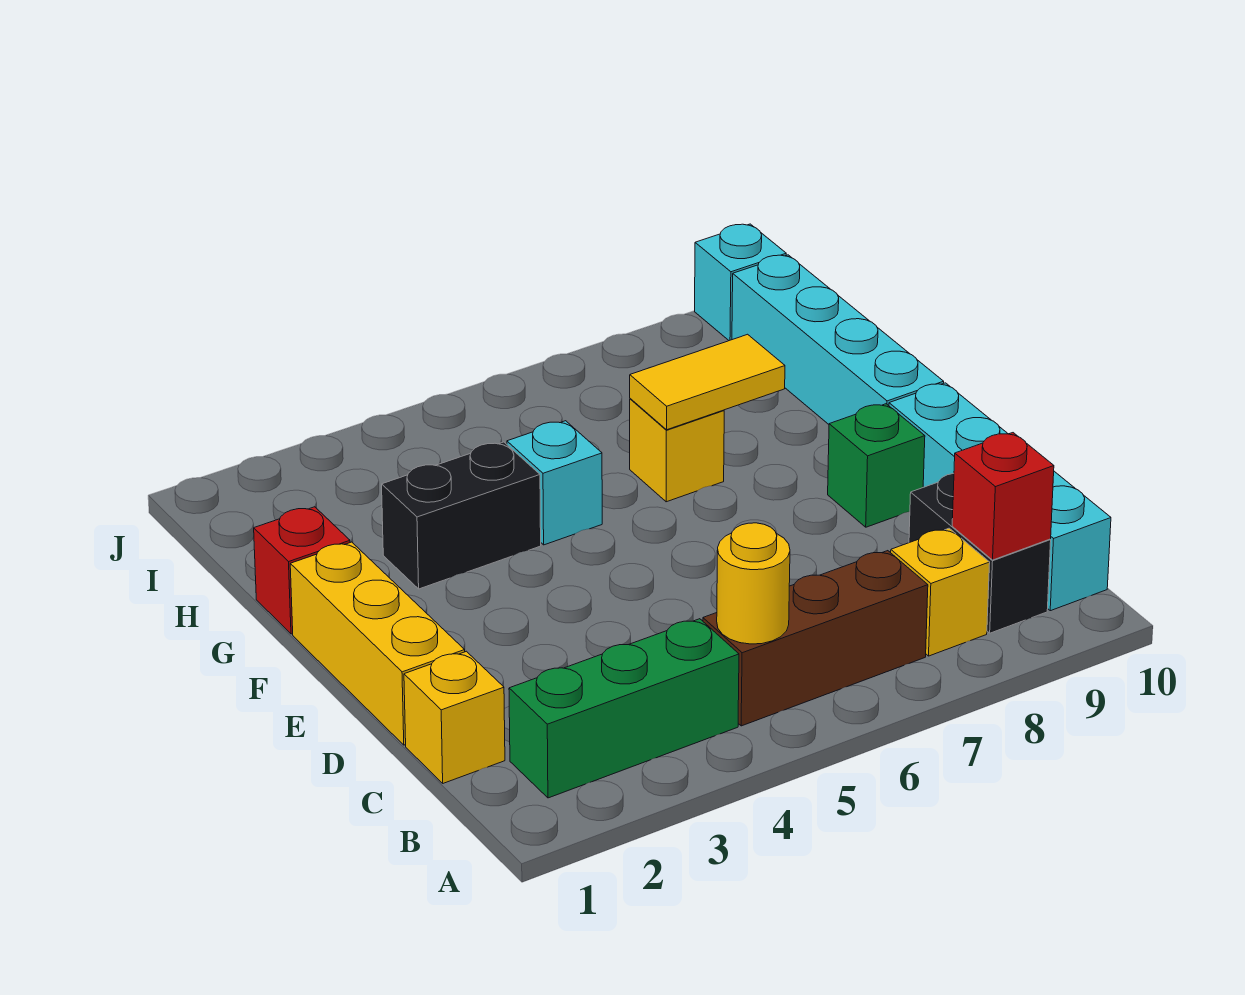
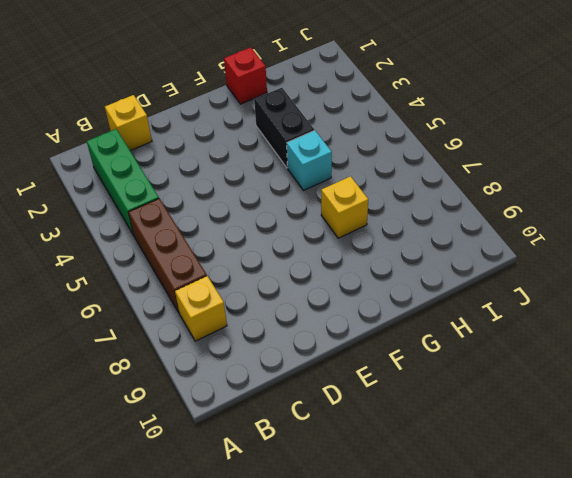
none -> black brick B9:C9 level 1
none -> cyan brick B10:E10 level 1
none -> yellow brick D1:F1 level 1

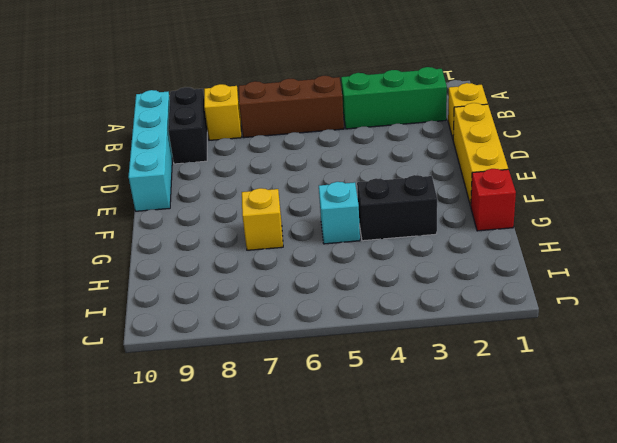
none -> green brick E9 level 1
none -> cyan brick F10:I10 level 1
none -> cyan brick J10 level 1

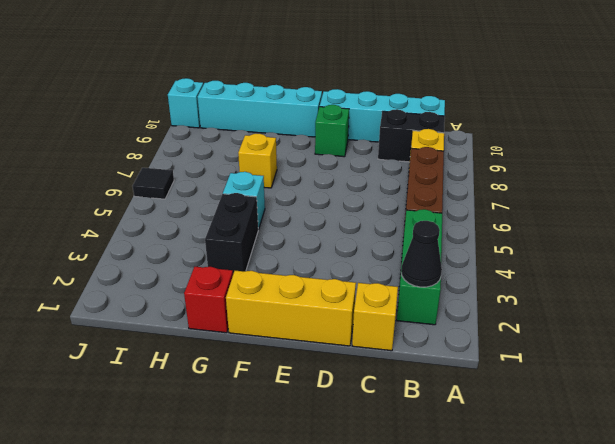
black cone B2 level 2 -> none
black tile J6 level 1 -> none
none -> yellow round brick B5 level 2
none -> red brick B9 level 2
none -> yellow tile G7:G8 level 2

